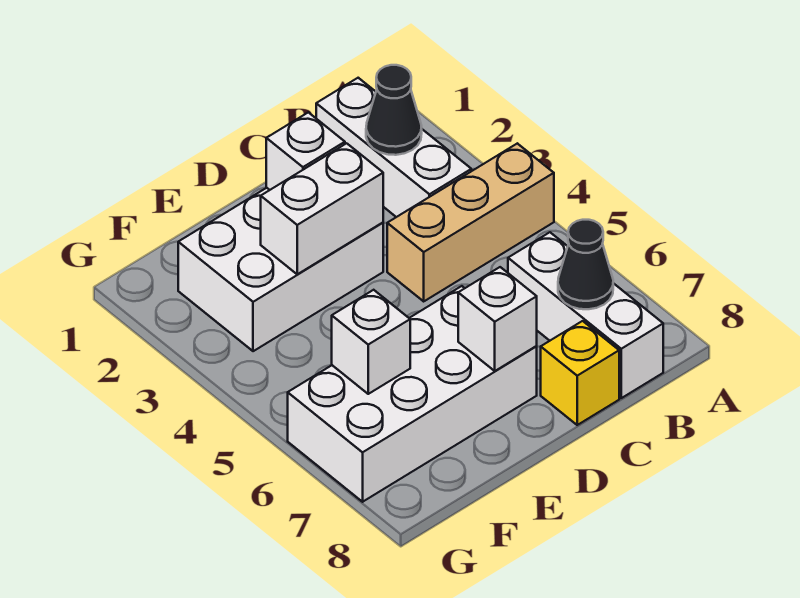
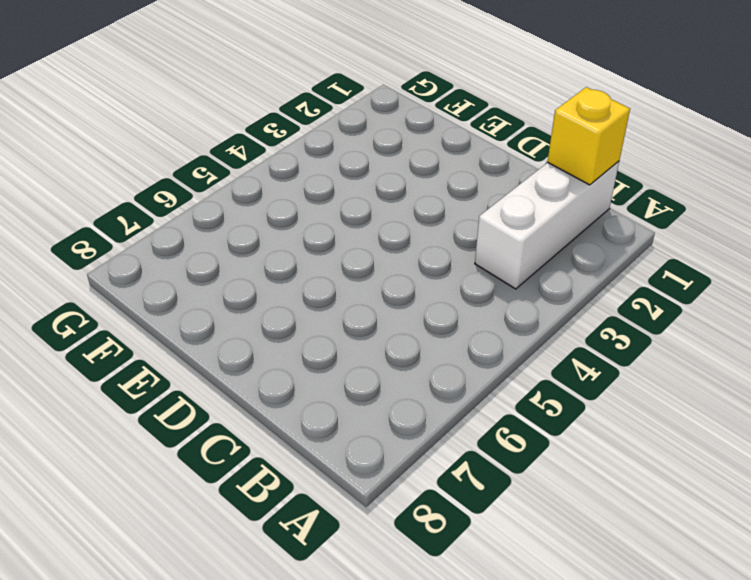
yellow brick B1 level 2 -> yellow brick C8 level 1
none -> tan brick A4:C4 level 1
none -> white brick B6:B8 level 1
none -> white brick D2:F3 level 1

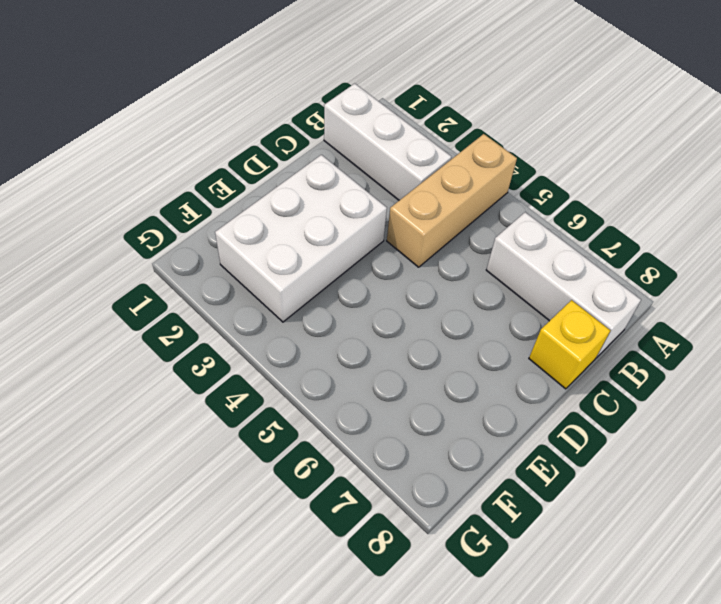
none -> white brick D6:G7 level 1
none -> black cone B2 level 2
none -> black cone B7 level 2

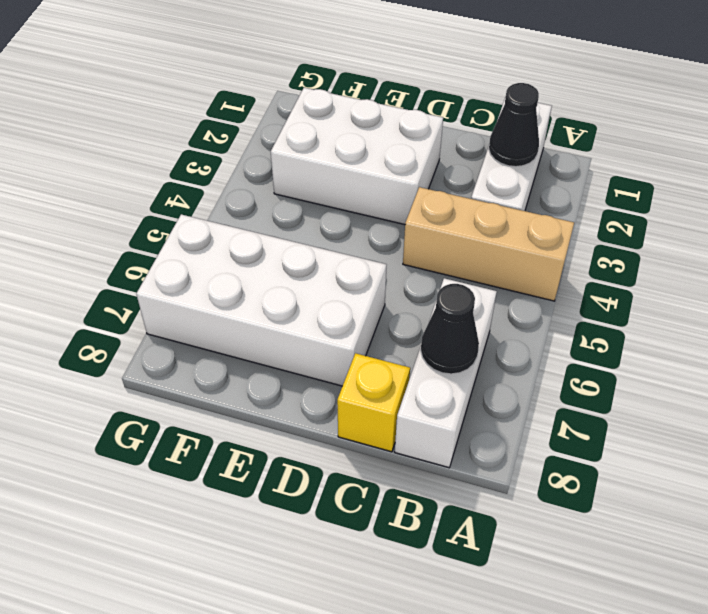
none -> white brick D2 level 2
none -> white brick D3:E3 level 2
none -> white brick D7 level 2

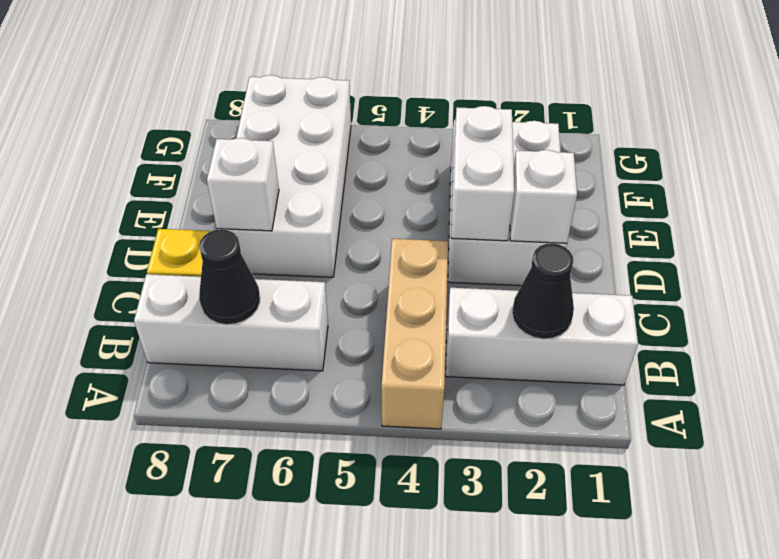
none -> white brick F6 level 2

